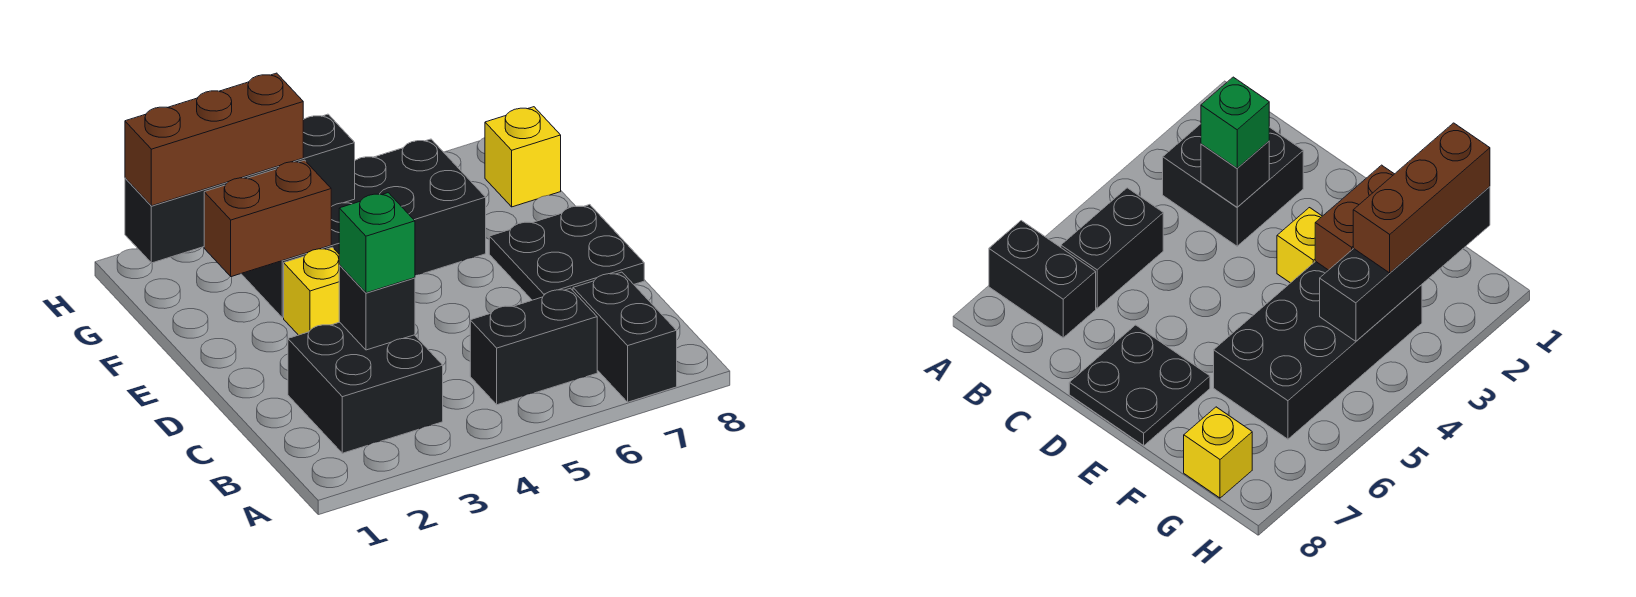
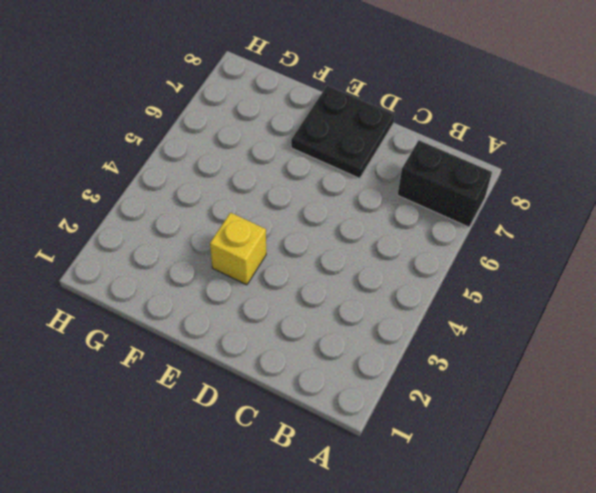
none -> black brick B2:C3 level 1
none -> black brick B5:B6 level 1
none -> black brick F3:G6 level 1

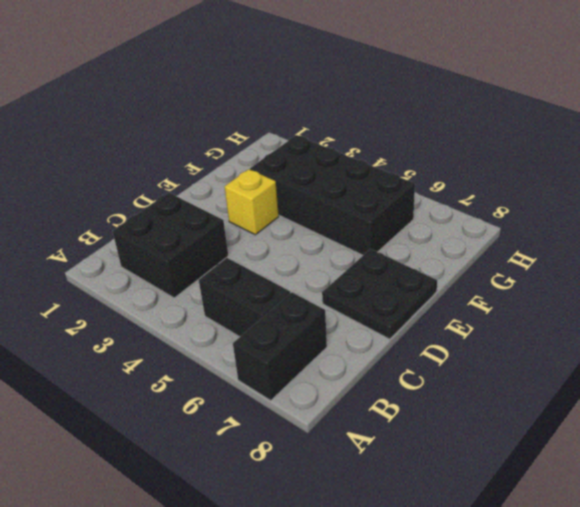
none -> yellow brick G8 level 1
none -> black brick C3 level 2
none -> brown brick F2:F3 level 2

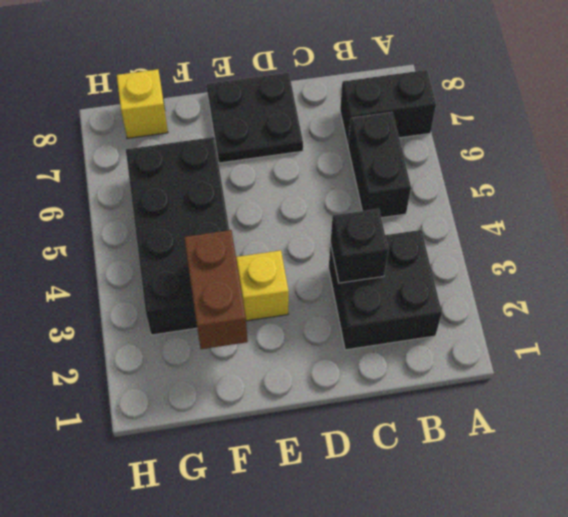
none -> black brick G1:G4 level 2
none -> green brick C3 level 3
none -> brown brick G1:G3 level 3

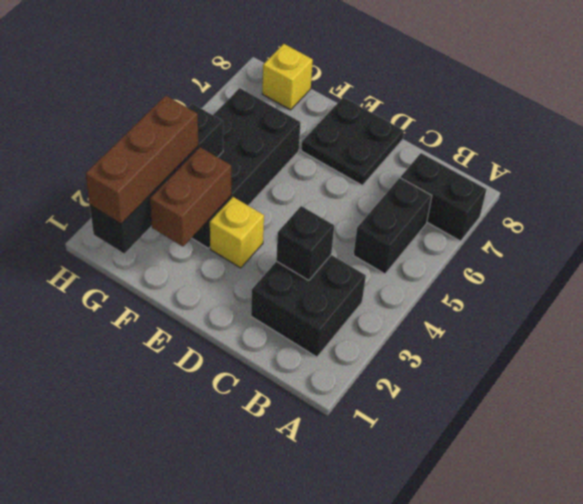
none -> green brick C3 level 3

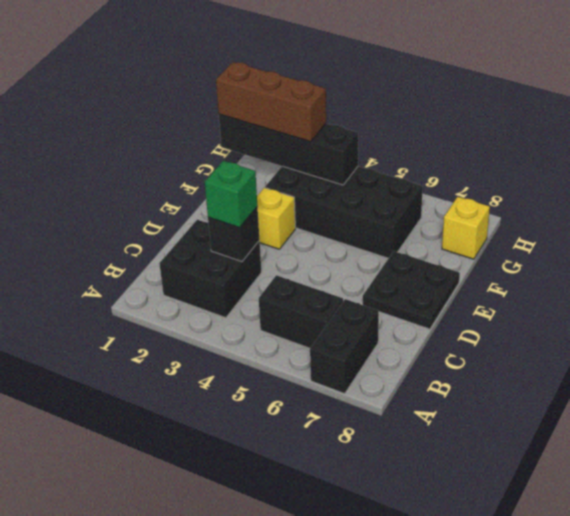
none -> brown brick F2:F3 level 2

